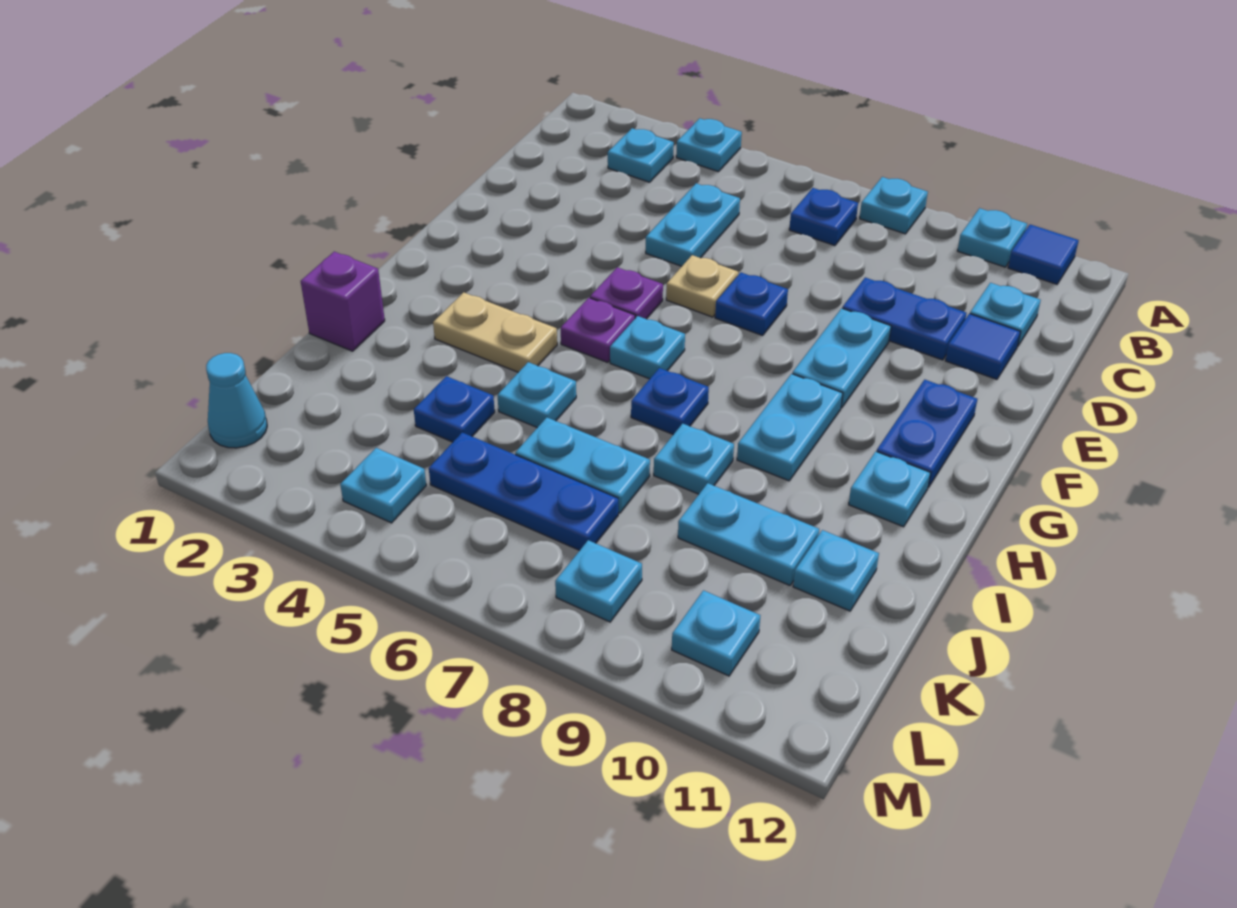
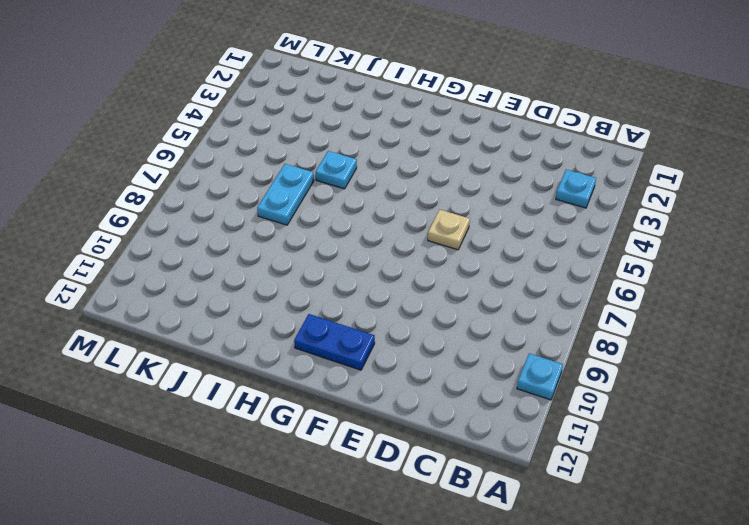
none -> cyan plate A4 level 1
none -> cyan plate A8 level 1
none -> blue tile A11 level 1
none -> blue plate B7 level 1

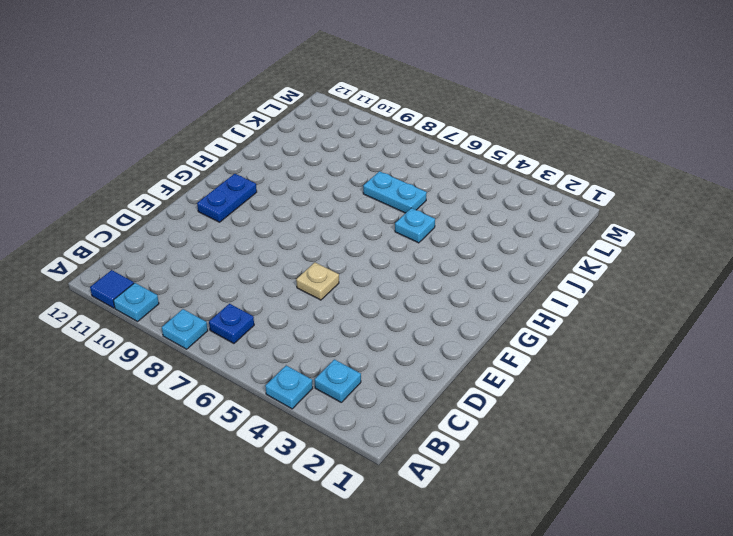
none -> cyan plate C5:D5 level 1
none -> cyan plate C11 level 1
none -> blue plate D9:D10 level 1
none -> blue tile D11 level 1

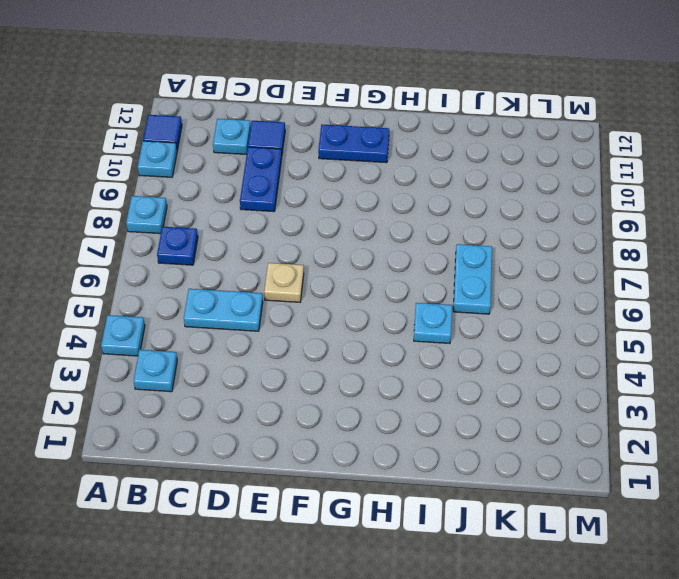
none -> blue plate E7 level 1
none -> cyan plate E9:F9 level 1
none -> purple plate F5 level 1
none -> purple plate G5 level 1

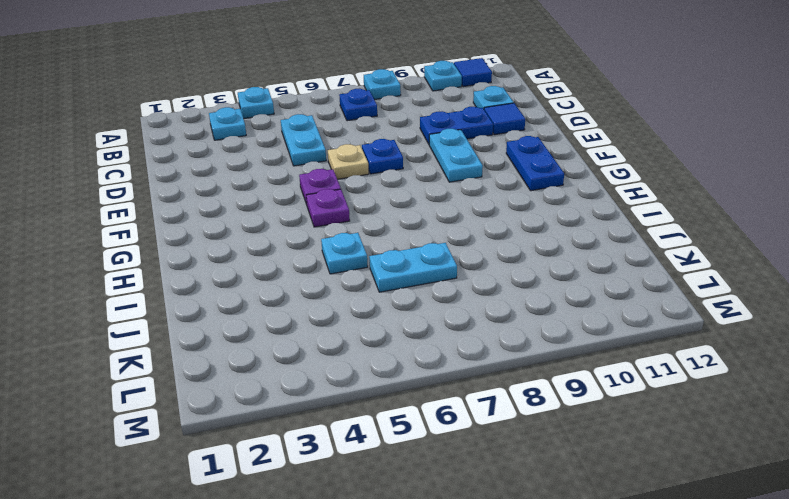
none -> cyan plate G6 level 1
none -> cyan plate G9:H9 level 1
none -> tan plate H3:H4 level 1
none -> blue plate H7 level 1

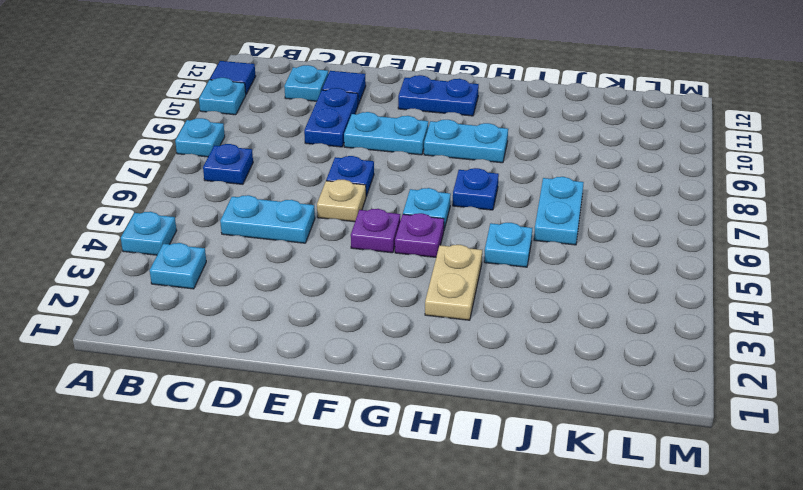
none -> cyan plate H11 level 1
none -> purple brick I1 level 1
none -> cyan plate I8 level 1
none -> blue plate J4 level 1

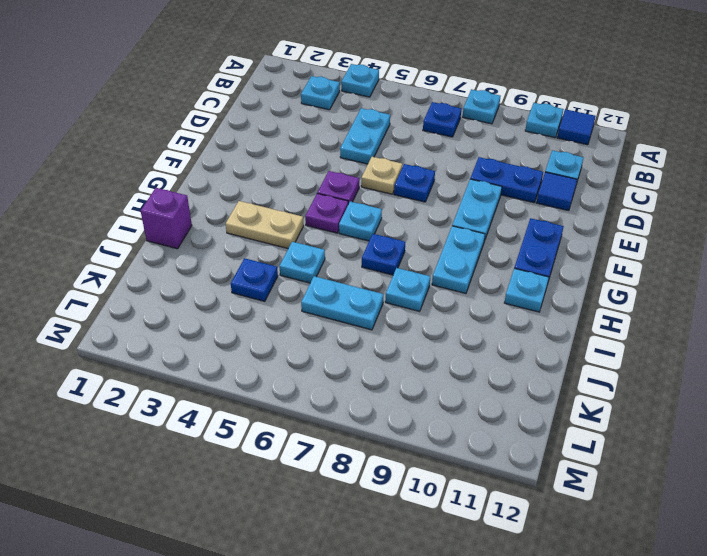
none -> cyan plate J9:J10 level 1
none -> cyan plate J11 level 1
none -> blue plate K5:K7 level 1
none -> cyan cone L1 level 1

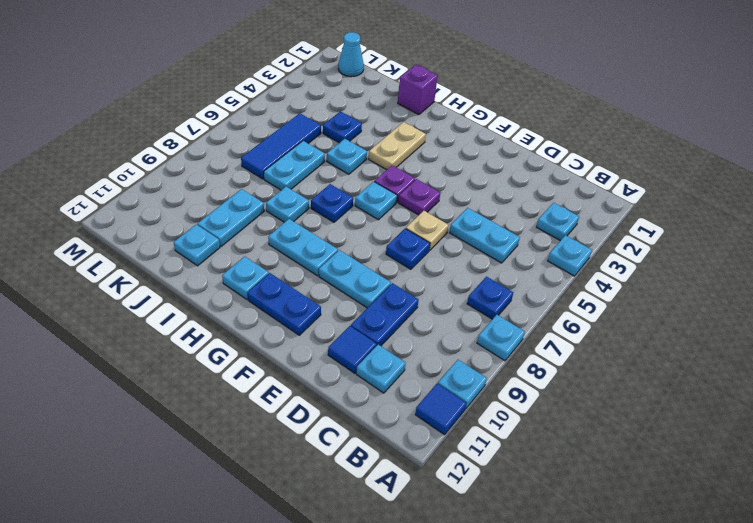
blue tile K5:K7 level 1 -> blue plate K5:K7 level 1
none -> cyan plate L4 level 1
none -> cyan plate L8 level 1
none -> cyan plate L10 level 1

